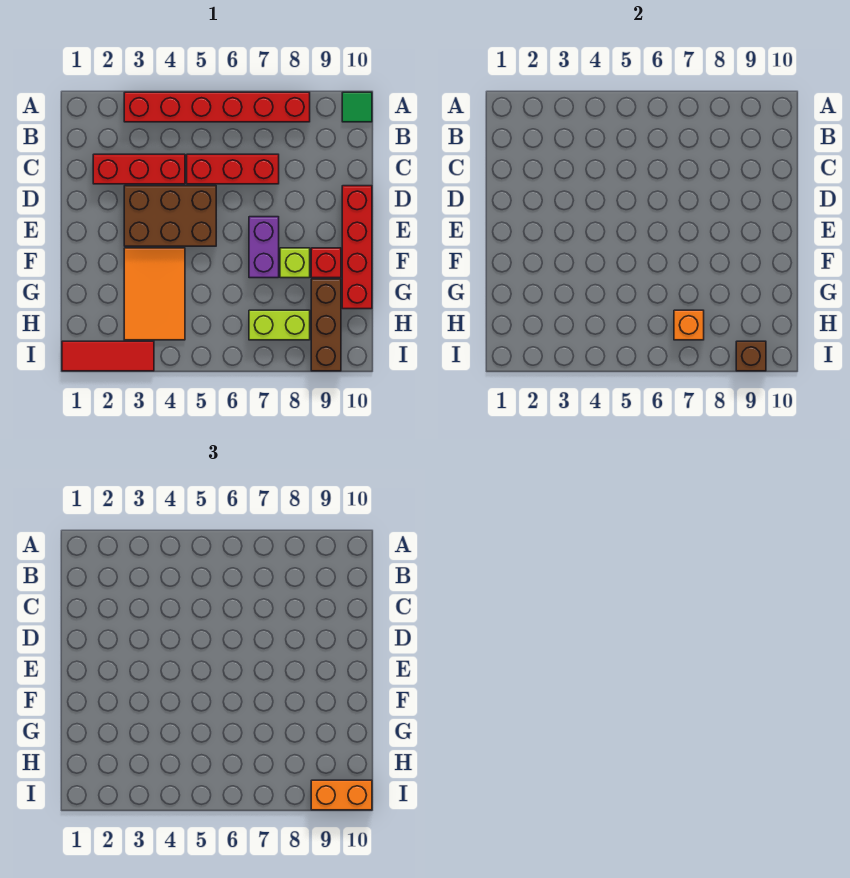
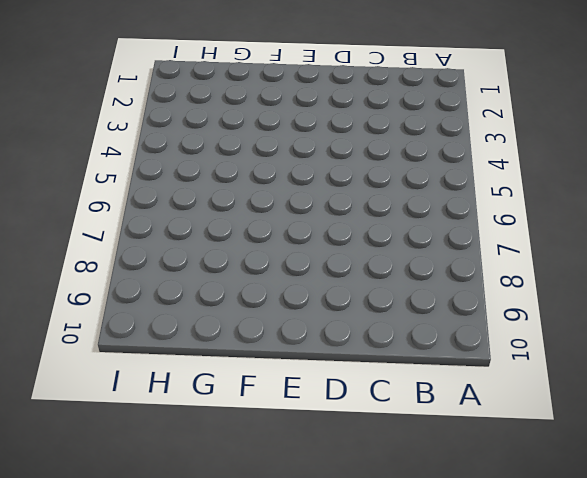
none -> red brick A3:A8 level 1
none -> green tile A10 level 1
none -> red brick C2:C4 level 1

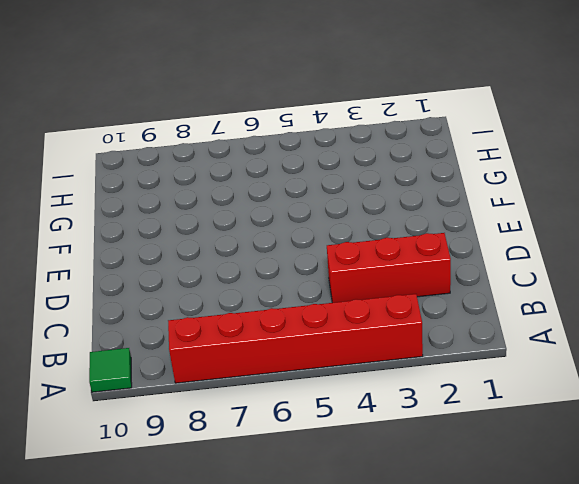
none -> red brick C5:C7 level 1
none -> brown brick D3:E5 level 1
none -> red brick D10:G10 level 1

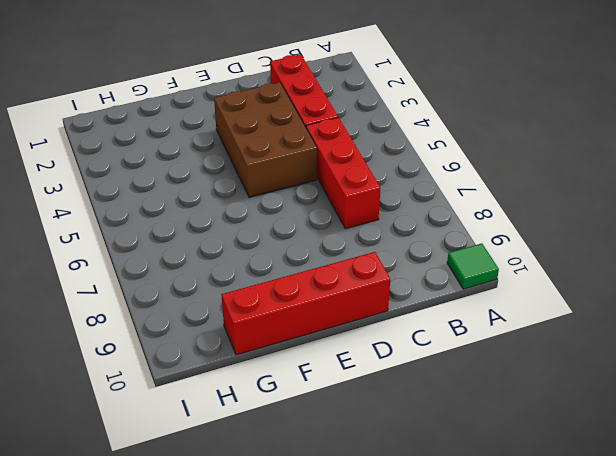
none -> red brick A3:A8 level 1
none -> purple brick E7:F7 level 1
none -> orange tile F3:H4 level 1

